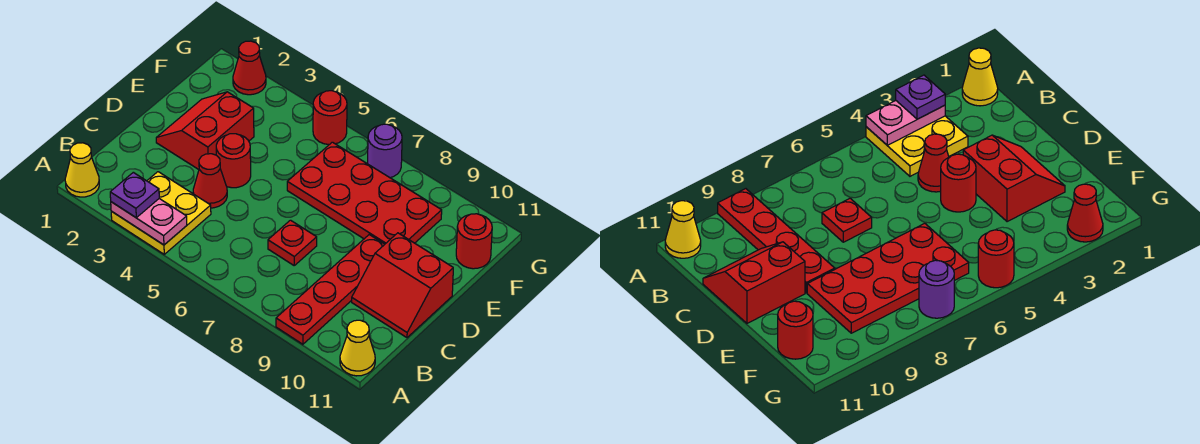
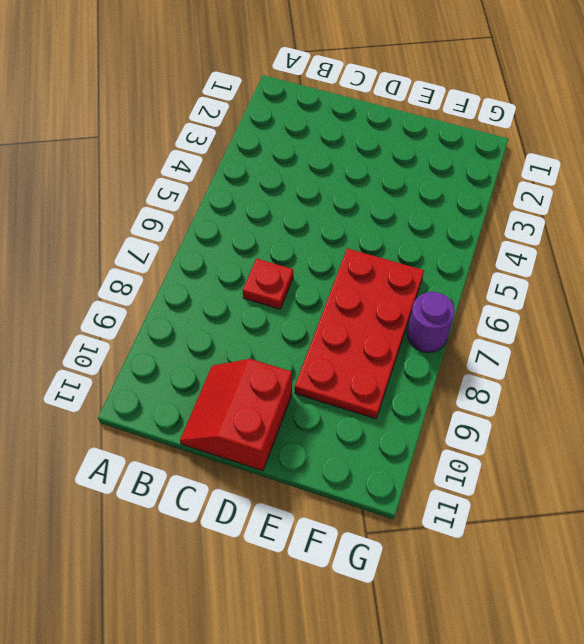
none -> yellow cone A1 level 1
none -> yellow plate A3:B4 level 1
none -> red plate A9:D9 level 1

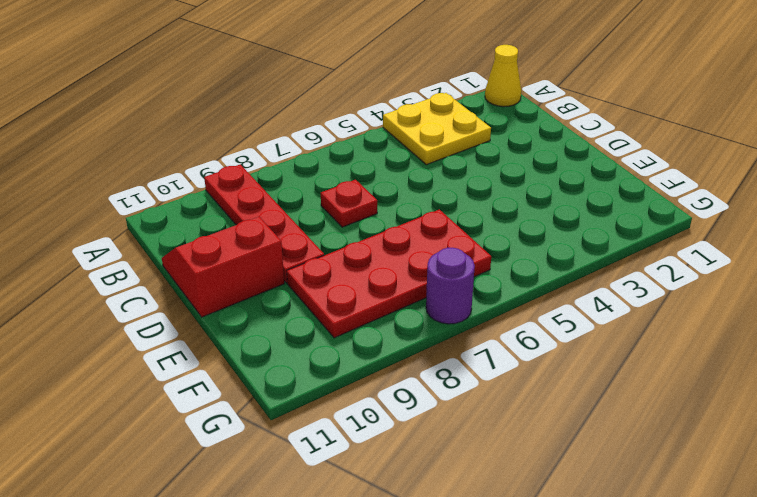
none -> yellow cone A11 level 1
none -> red cone C4 level 1
none -> red slope D2:E3 level 1 top 3

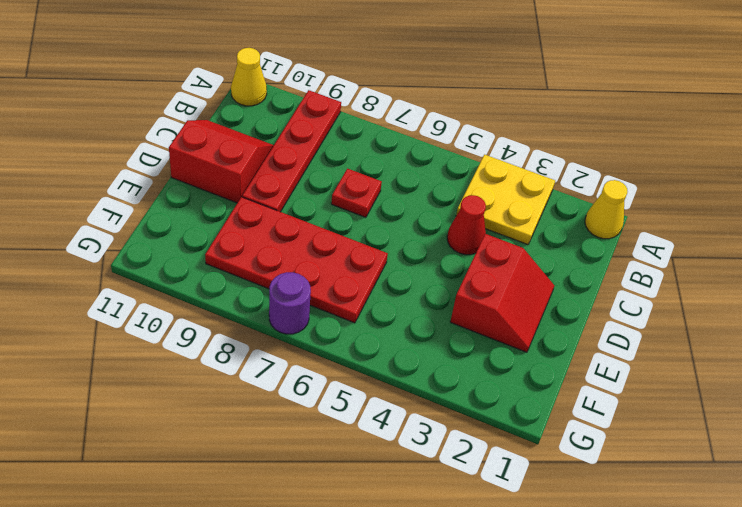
none -> red round brick D4 level 1
none -> red round brick F11 level 1
none -> red cone G2 level 1

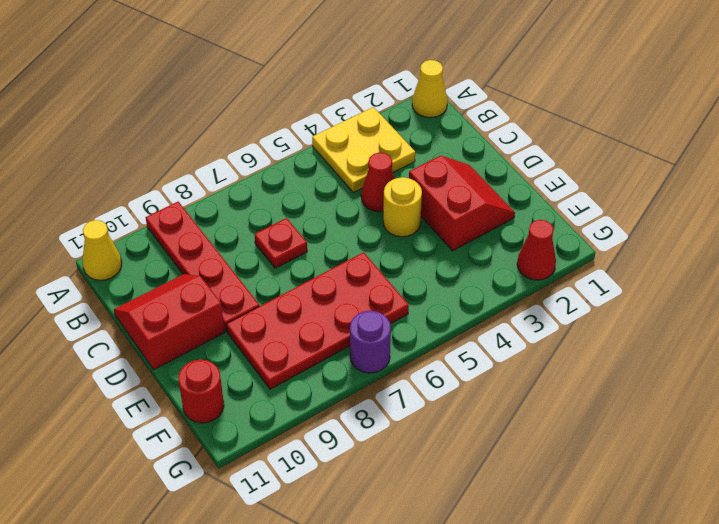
yellow round brick D4 level 1 -> red round brick D4 level 1
none -> red round brick G5 level 1
none -> pink plate A3:A4 level 2
none -> purple plate A3 level 3

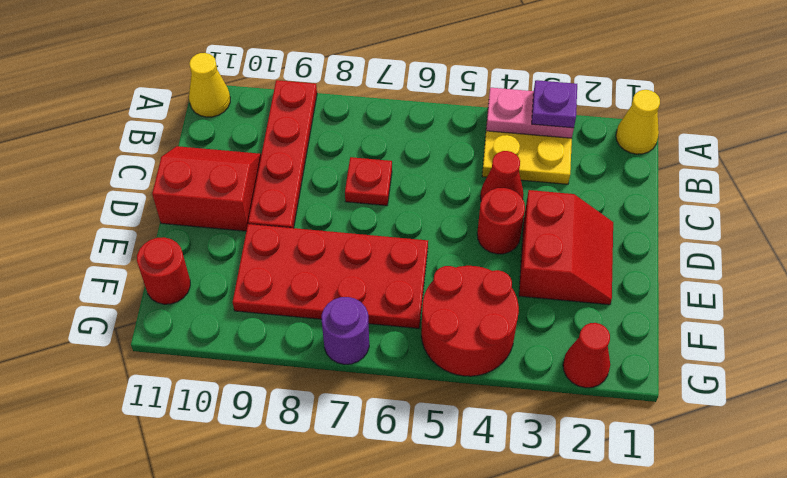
red round brick F4:G5 level 1 -> red round brick G5 level 1

